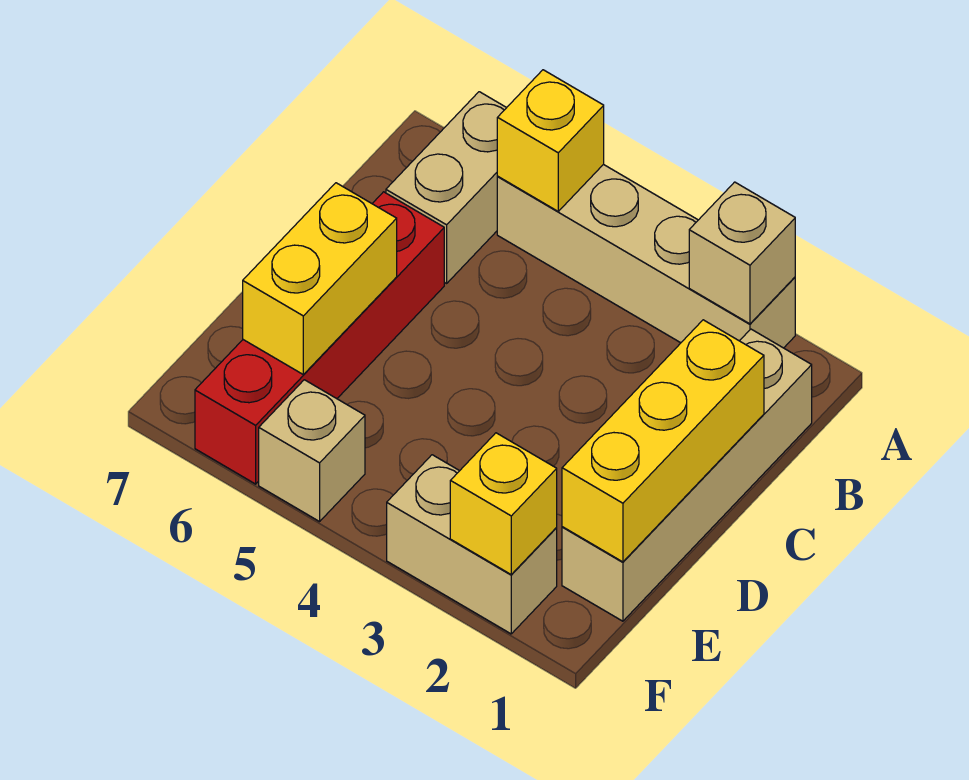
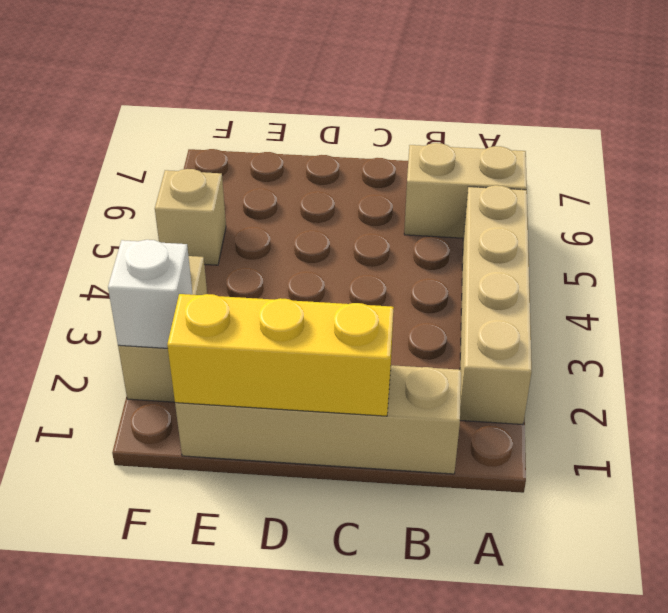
white brick F2 level 2 -> yellow brick F2 level 2
none -> red brick C6:F6 level 1
none -> tan brick A2 level 2

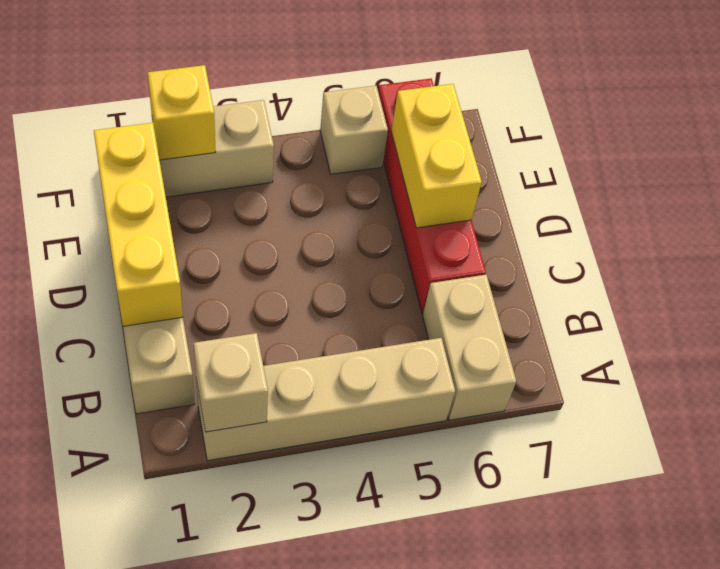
none -> yellow brick A5 level 2

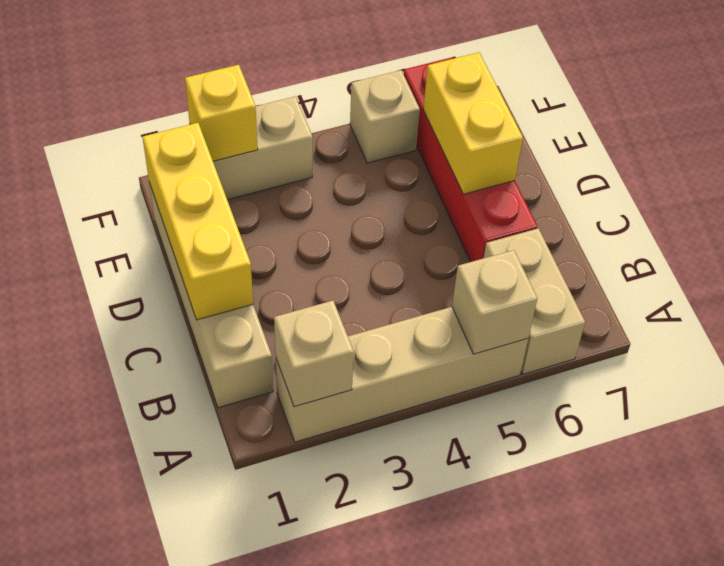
tan brick A5 level 2 -> yellow brick A5 level 2

